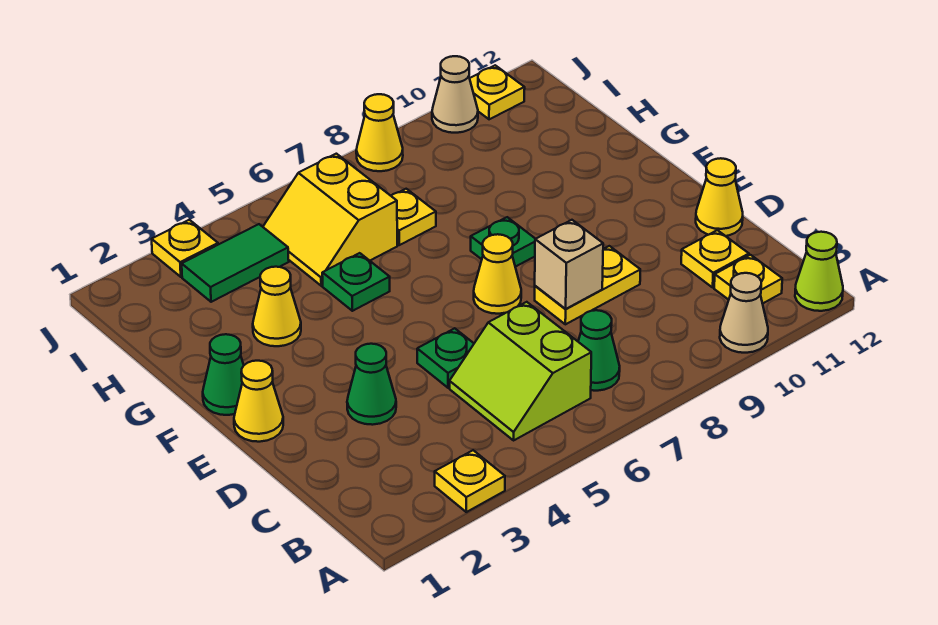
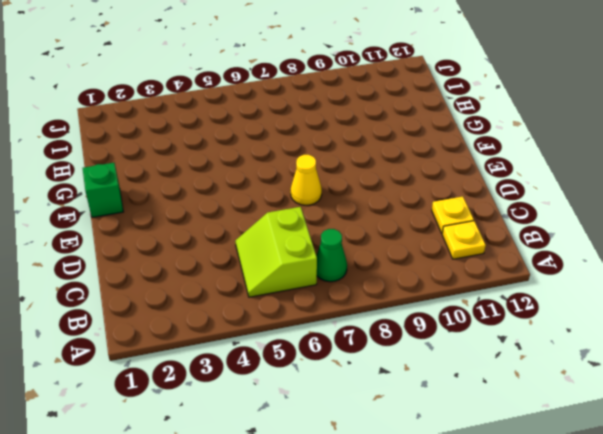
green brick F1 level 1 -> green cone F1 level 1
none -> yellow plate A3 level 1
none -> tan cone A10 level 1
none -> lime cone A12 level 1

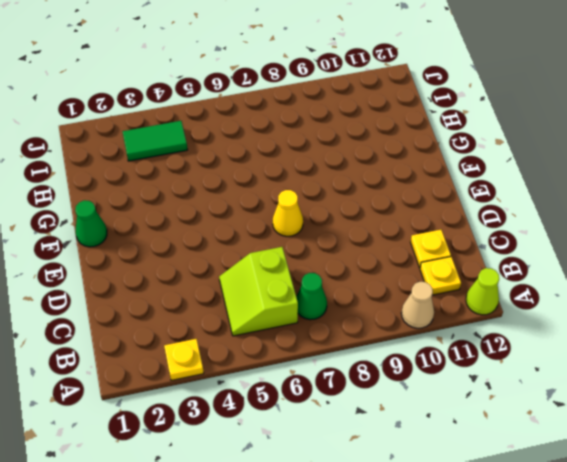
none -> green cone D3 level 1
none -> green plate D5 level 1
none -> yellow plate D8:D9 level 1

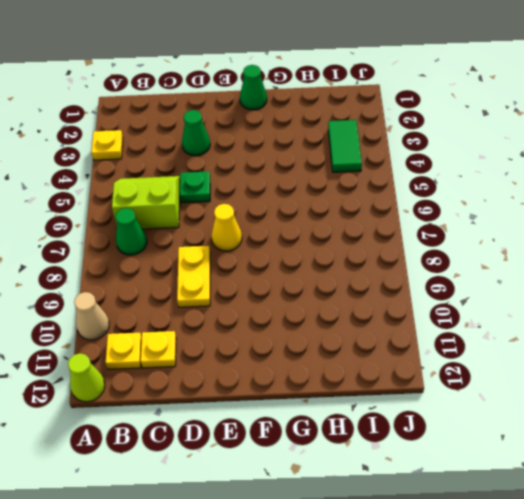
none -> yellow cone D12 level 1
none -> yellow cone E1 level 1
none -> green plate F8 level 1

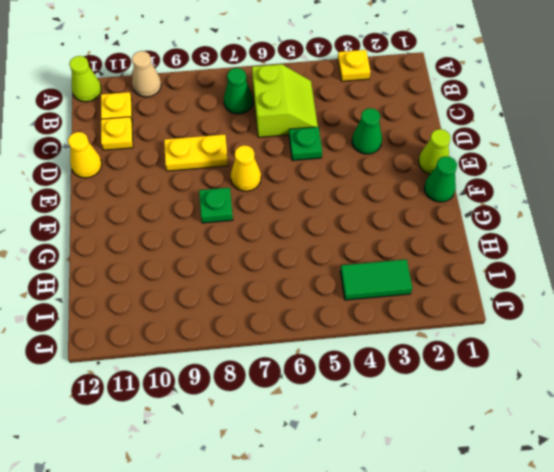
lime cone E1 level 1 -> yellow cone E1 level 1
none -> yellow cone G3 level 1
none -> green plate G5 level 1
none -> yellow slope H5:I6 level 1 top 6

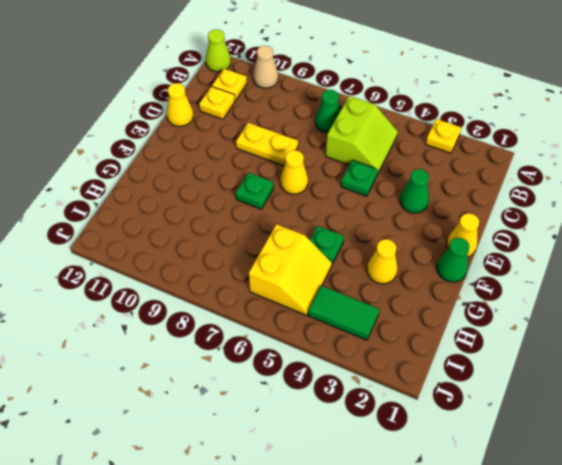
none -> yellow plate H7 level 1
none -> yellow plate J3 level 1
none -> yellow cone J8 level 1

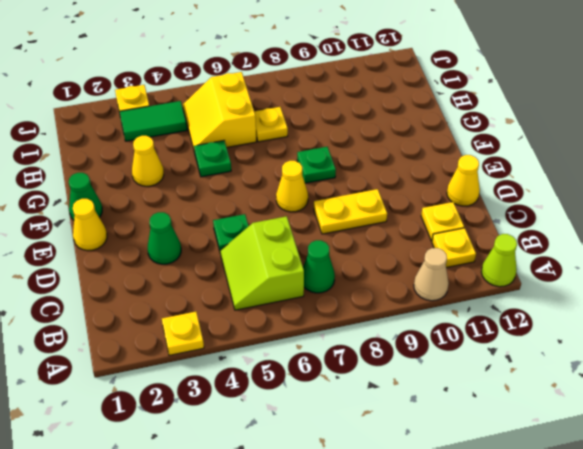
none -> yellow cone J8 level 1
none -> tan cone J10 level 1
none -> yellow plate J11 level 1

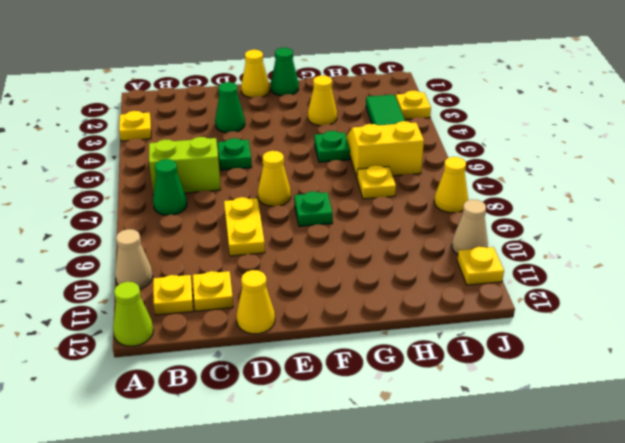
none -> tan brick D8 level 2

